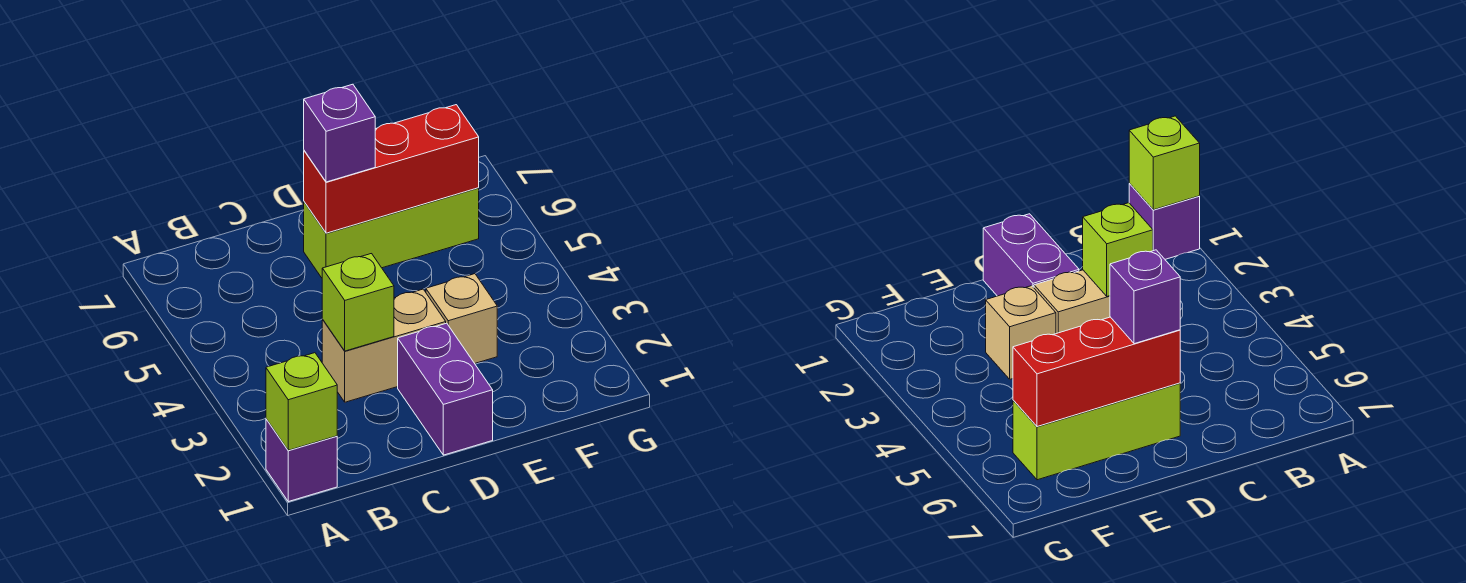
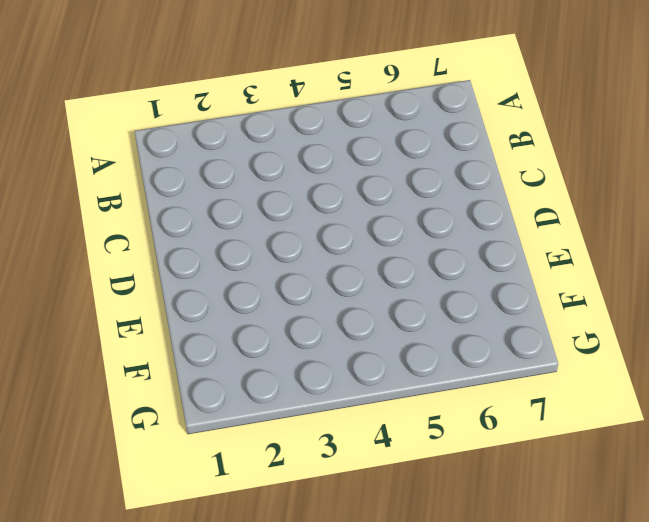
none -> purple brick A1 level 1
none -> tan brick C3:D3 level 1

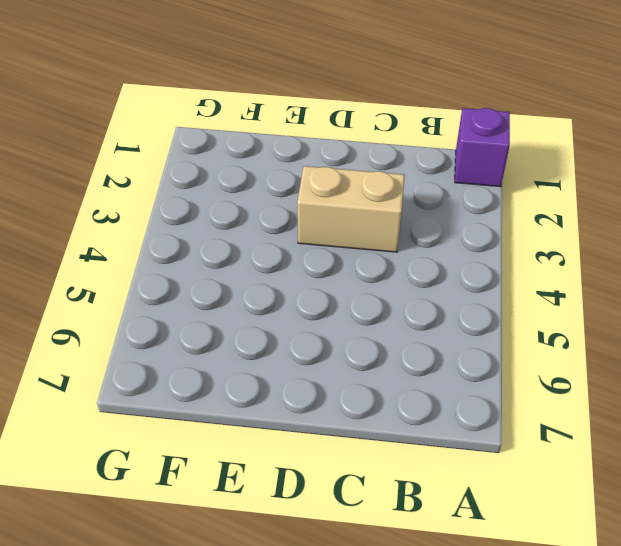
none -> purple brick D1:D2 level 1
none -> lime brick D6:F6 level 1

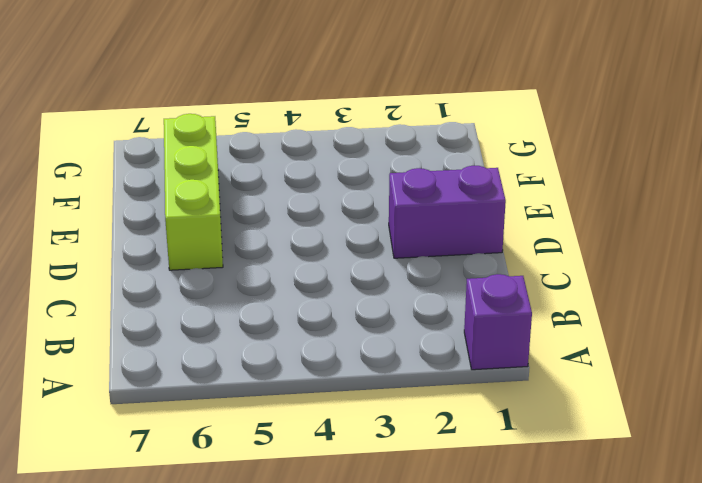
none -> tan brick C3:D3 level 1
none -> tan brick E3 level 1

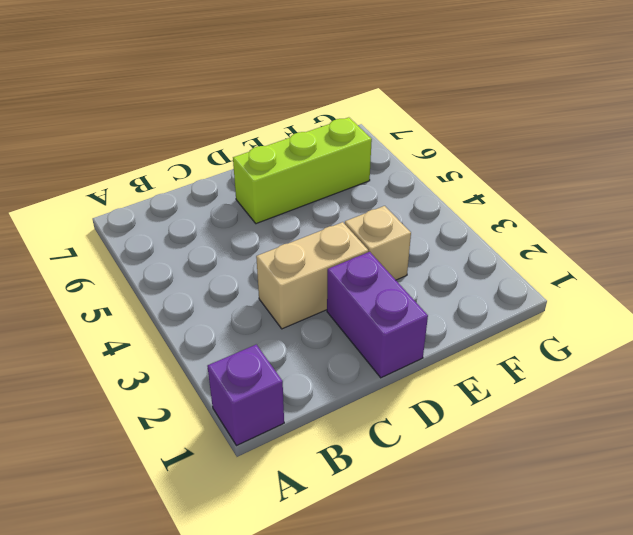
none -> lime brick A1 level 2
none -> lime brick C3 level 2

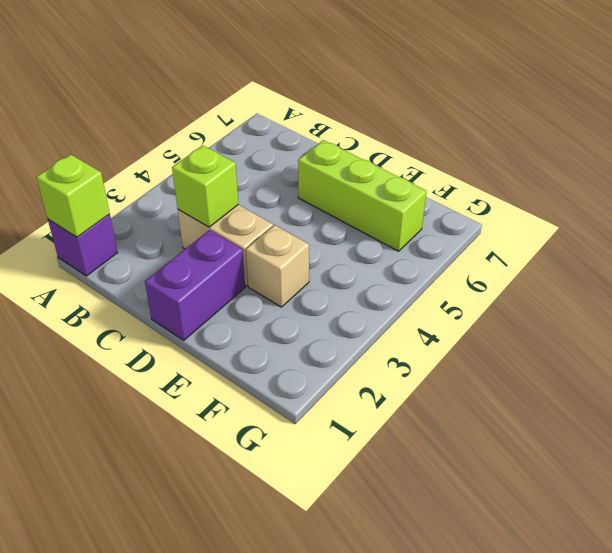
none -> red brick D6:F6 level 2
none -> purple brick D6 level 3

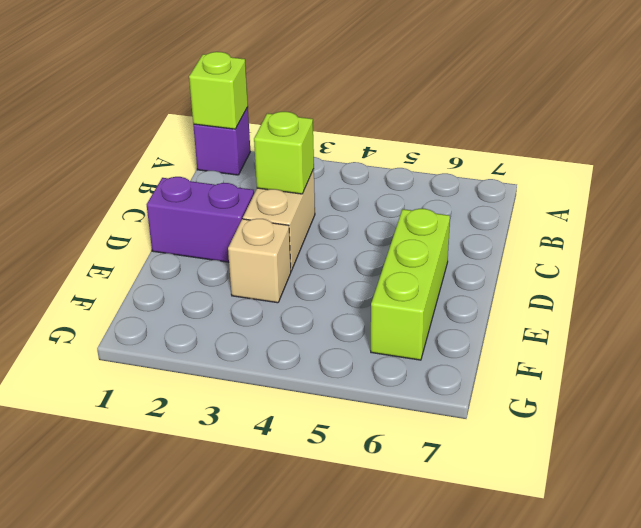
none -> red brick D6:F6 level 2
none -> purple brick D6 level 3

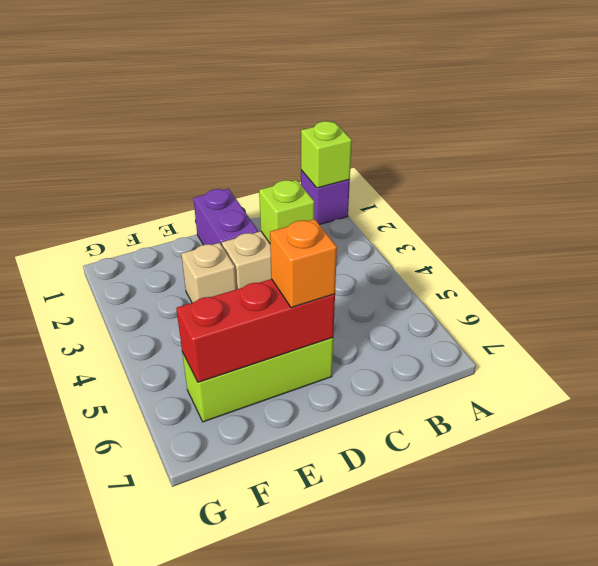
orange brick D6 level 3 -> purple brick D6 level 3

